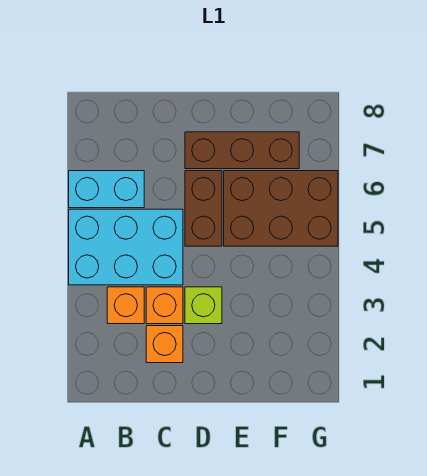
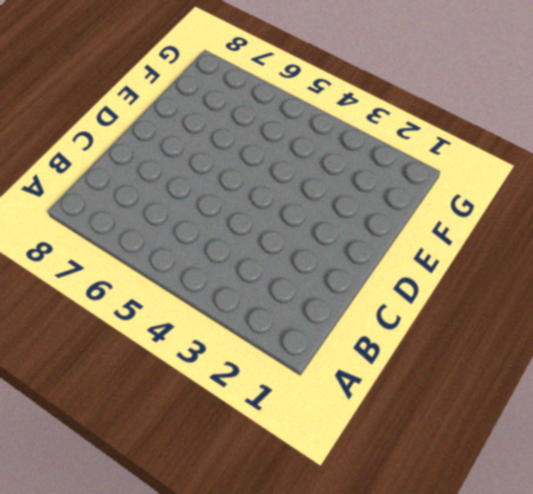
none -> cyan brick A4:C5 level 1
none -> cyan brick A6:B6 level 1

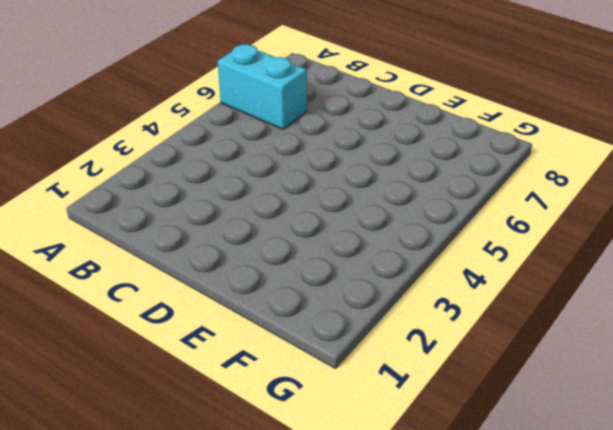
none -> cyan brick A4:C5 level 1
none -> orange brick B3 level 1

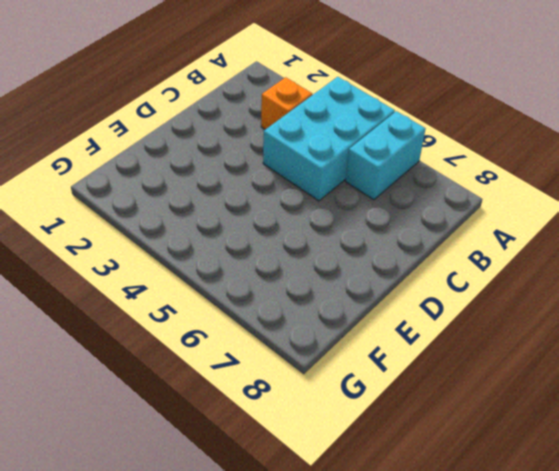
none -> orange brick C2 level 1
none -> orange brick C3 level 1

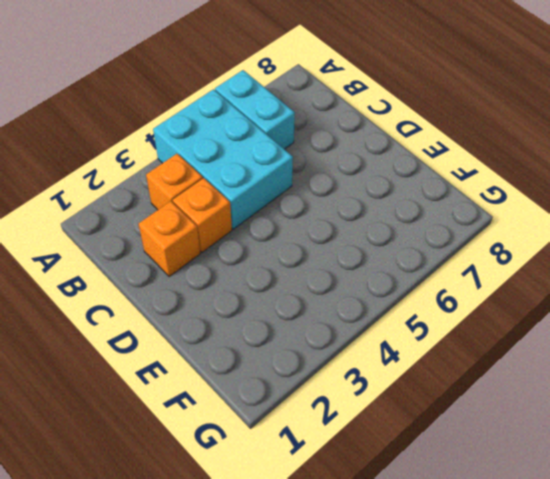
none -> lime brick D3 level 1
none -> brown brick D5:D6 level 1

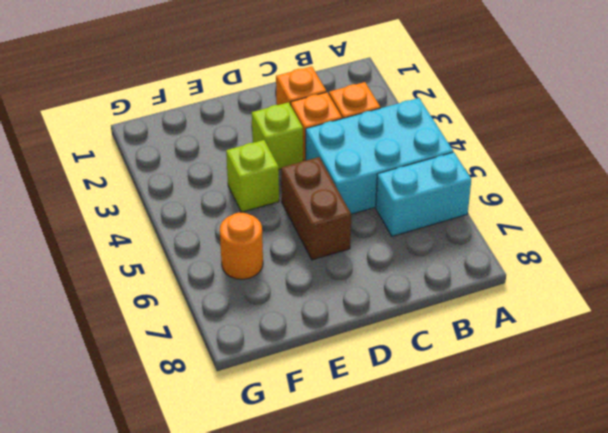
lime brick E4 level 1 -> none
orange round brick F6 level 1 -> brown brick E5:G6 level 1
none -> brown brick D7:F7 level 1

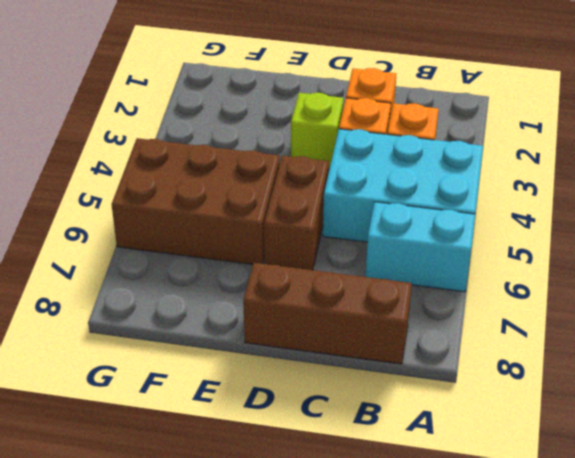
brown brick B8:D8 level 1 -> brown brick D7:F7 level 1

